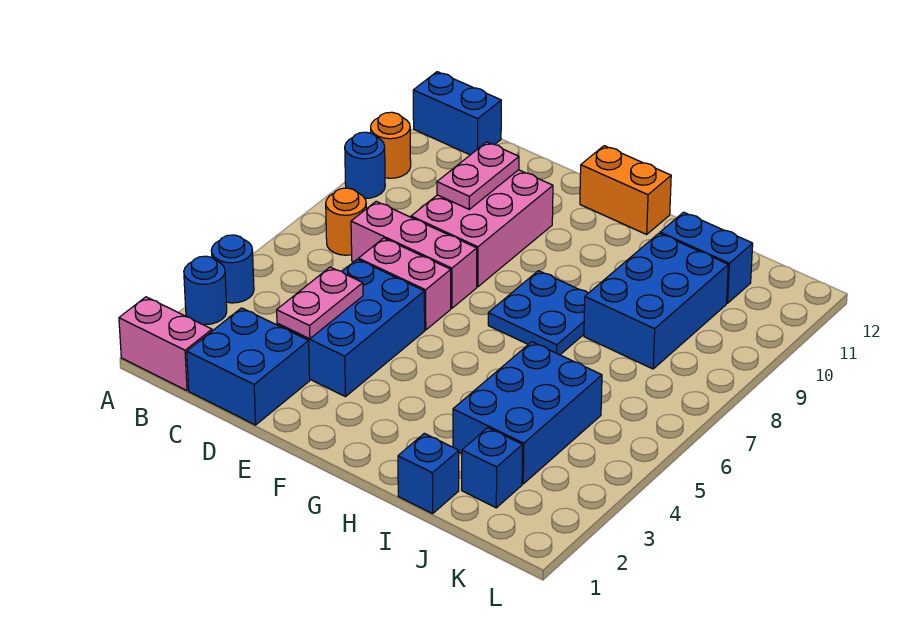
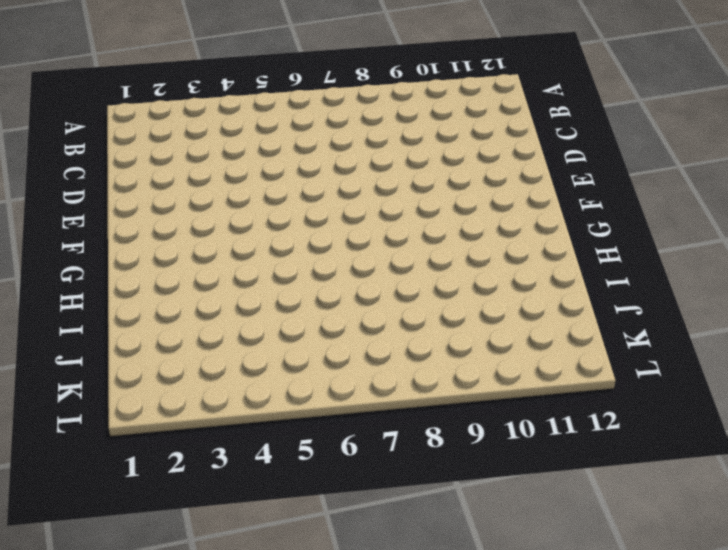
none -> pink brick A1:B1 level 1
none -> blue round brick A3 level 1
none -> blue round brick A4 level 1

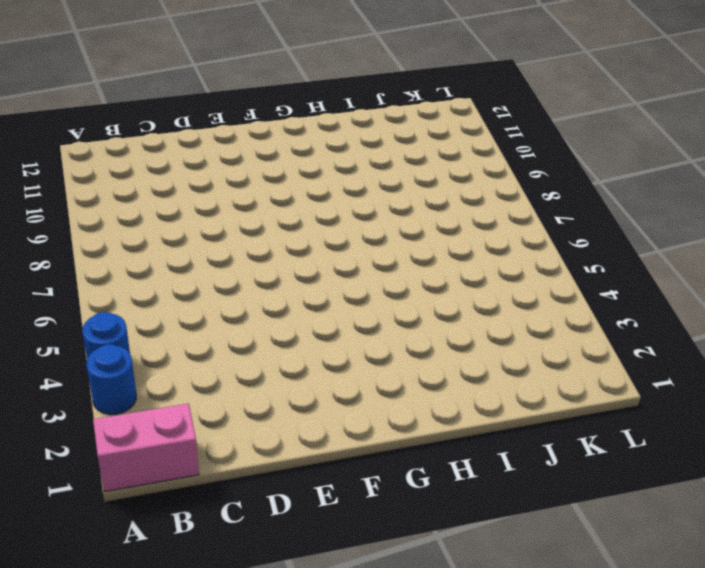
none -> blue round brick A9 level 1
none -> orange round brick A10 level 1
none -> blue brick A12:B12 level 1

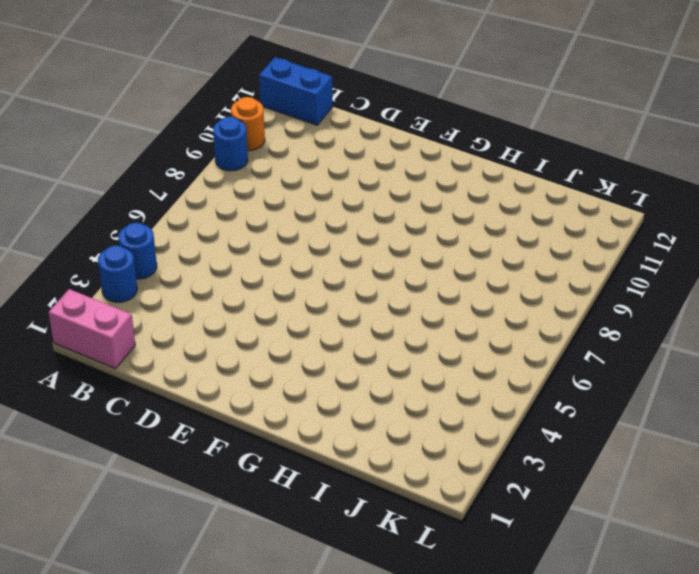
none -> orange round brick B7 level 1
none -> blue brick C1:D2 level 1
none -> pink brick C7:E7 level 1

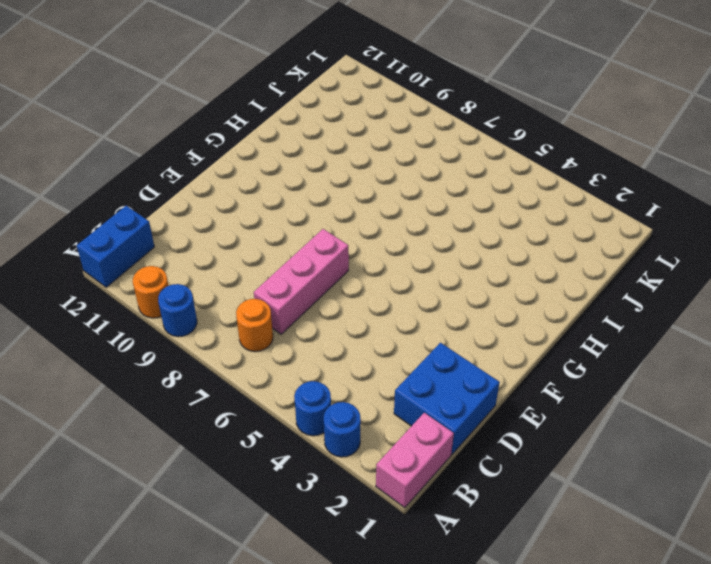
none -> blue brick D3:E5 level 1
none -> pink brick D6:E6 level 1
none -> pink brick D8:E10 level 1

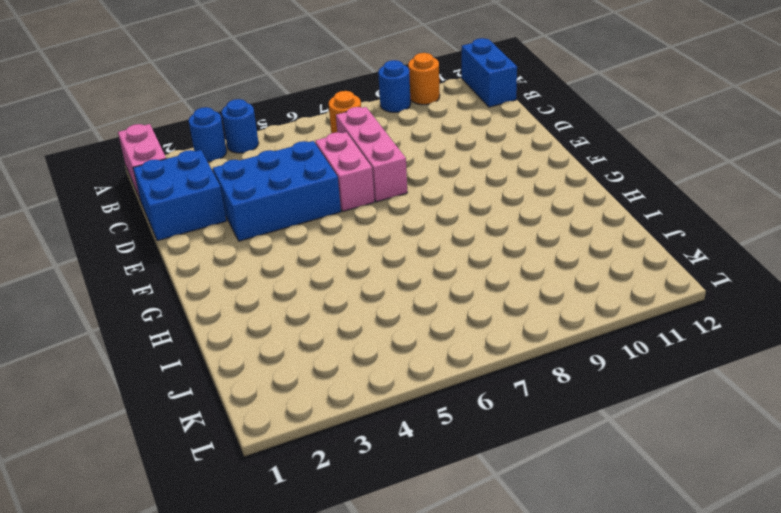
none -> pink brick D8:E10 level 1
none -> orange brick F12:G12 level 1
none -> blue plate G7:H8 level 1

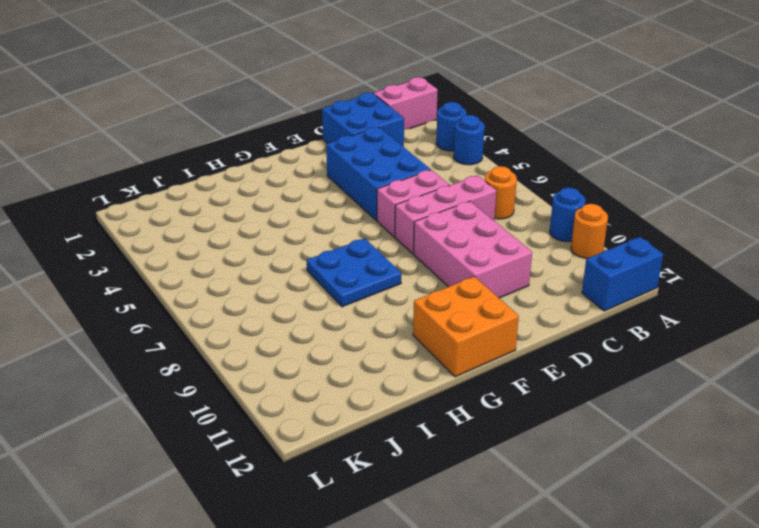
orange brick F11:G12 level 1 -> orange brick F12:G12 level 1
none -> blue brick I1 level 1
none -> blue brick I3:J5 level 1
none -> blue brick I8:J10 level 1

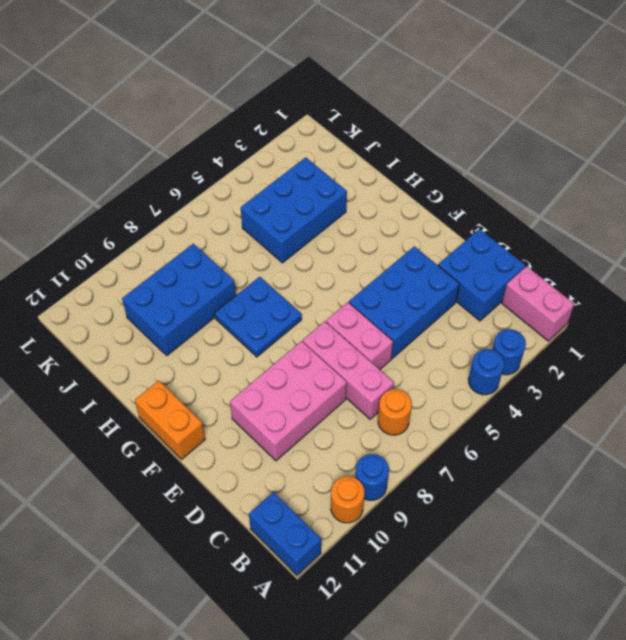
none -> blue brick I1 level 1
none -> blue brick I11:J11 level 1
none -> blue brick J2 level 1

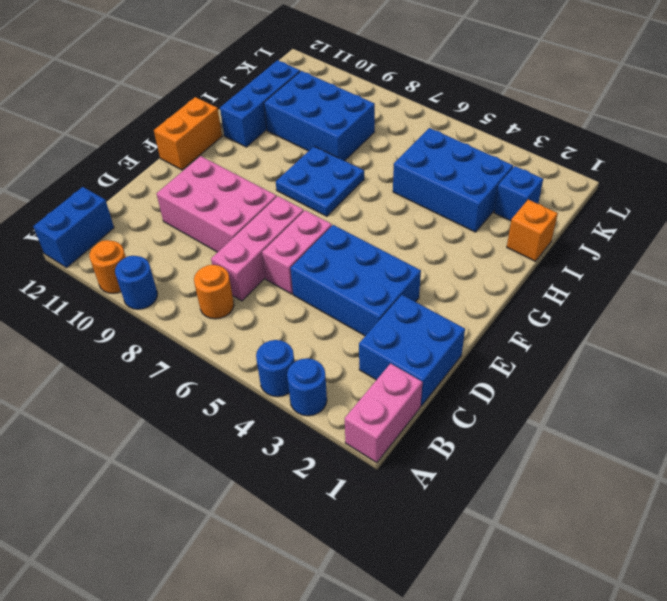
blue brick H11:J11 level 1 -> blue brick I11:J11 level 1
orange brick I1 level 1 -> blue brick I1 level 1
none -> pink plate D3:D4 level 2
none -> pink plate D9:D10 level 2

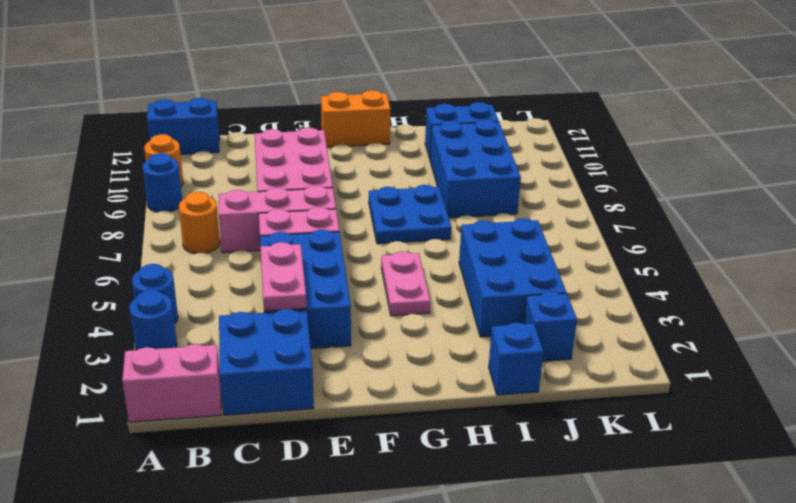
pink plate G4:G5 level 1 -> pink plate D9:D10 level 2

